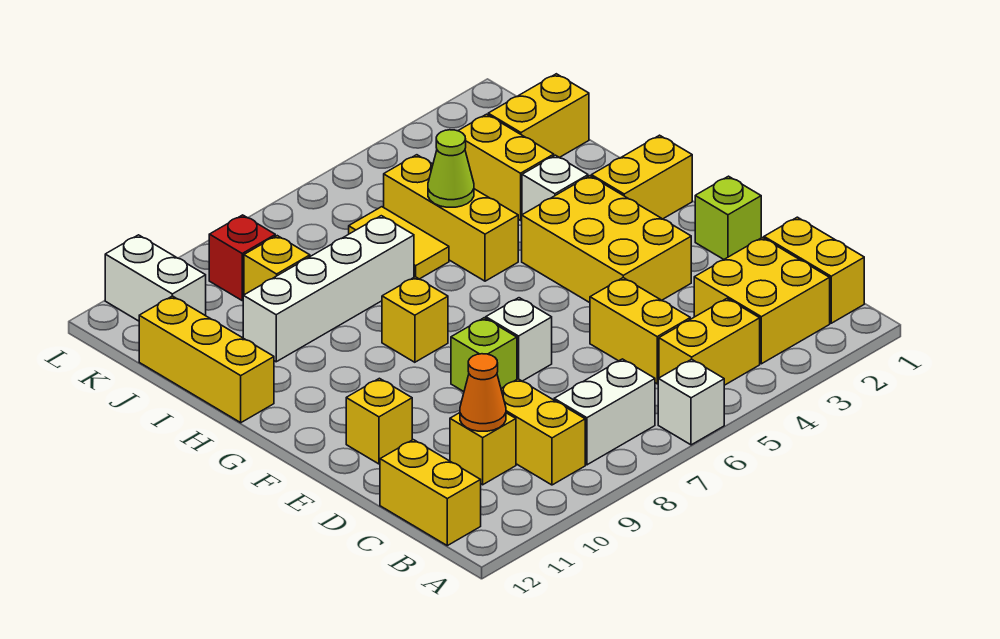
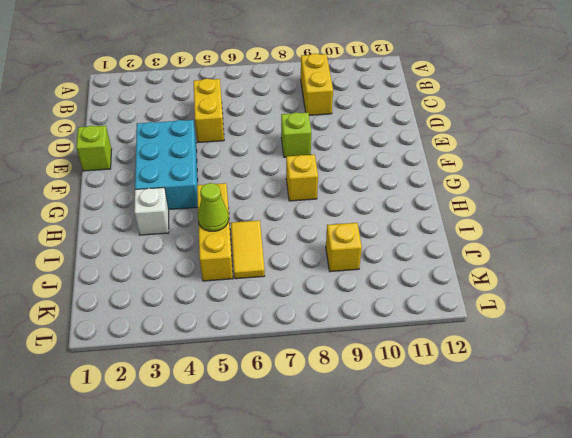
cyan brick E3:G4 level 1 -> yellow brick E3:G4 level 1
none -> white brick A6 level 1
none -> yellow brick B1:C1 level 1
none -> yellow brick B2:C3 level 1

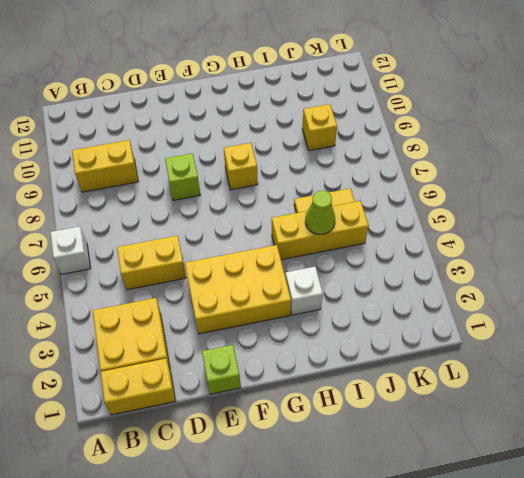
none -> yellow brick B4:B5 level 1
none -> white brick B7:B8 level 1
none -> yellow brick B12:C12 level 1

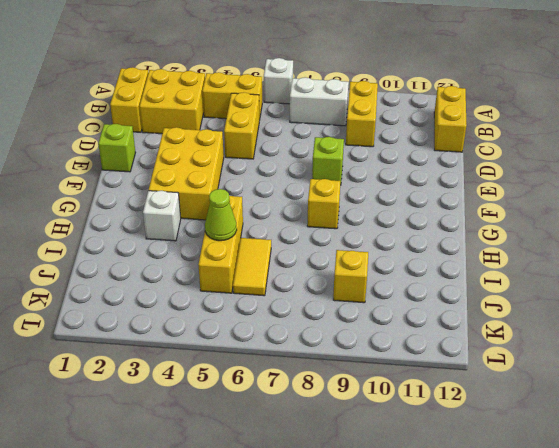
none -> yellow brick C10 level 1
none -> white brick E7 level 1
none -> yellow brick E11 level 1

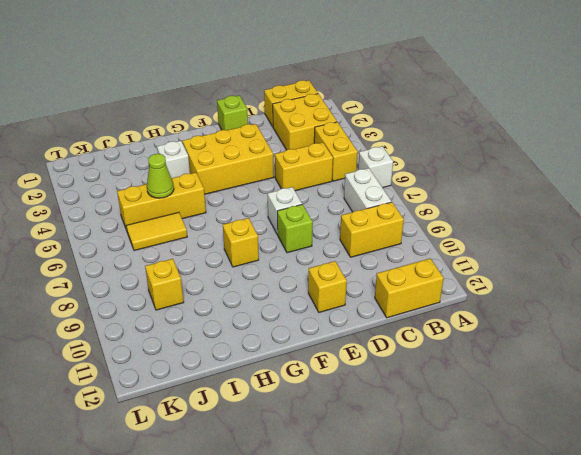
none -> yellow brick C10 level 1
none -> yellow brick G1:G2 level 1
none -> yellow brick H12:J12 level 1

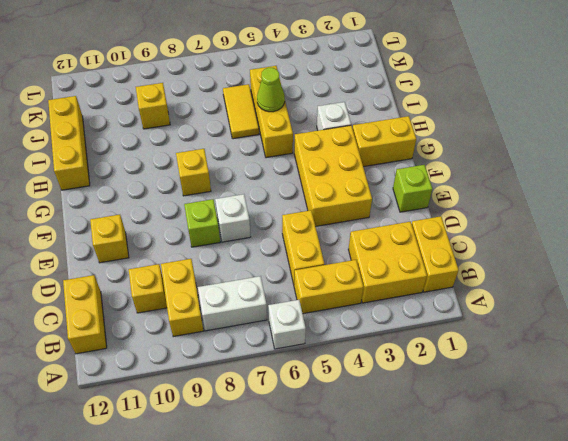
none -> yellow brick I3:J3 level 1
none -> white brick I7:I10 level 1
none -> yellow brick J1:J2 level 1

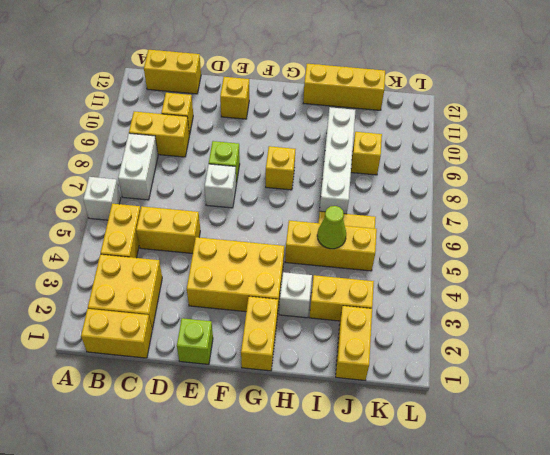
none -> red brick K9 level 1
none -> white brick K11:L11 level 1
none -> orange cone C10 level 2

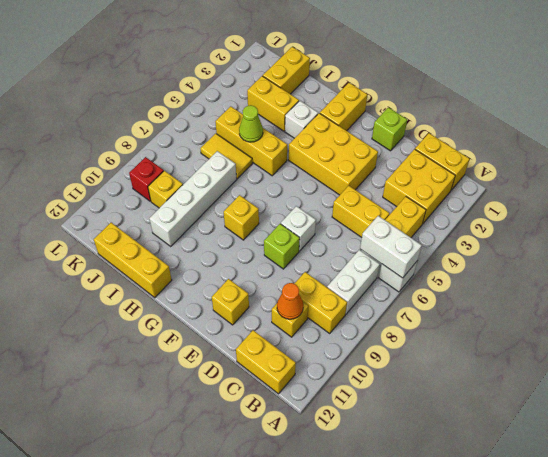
white brick A6:B6 level 2 -> white brick K11:L11 level 1

